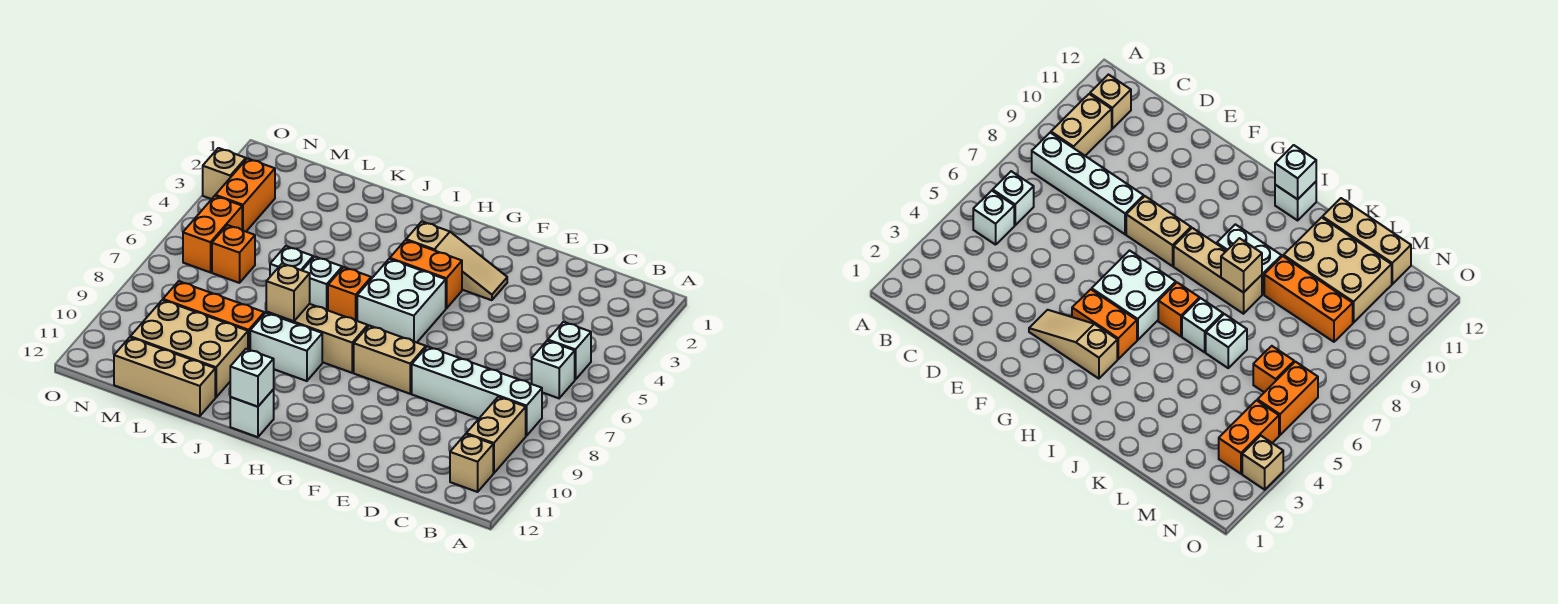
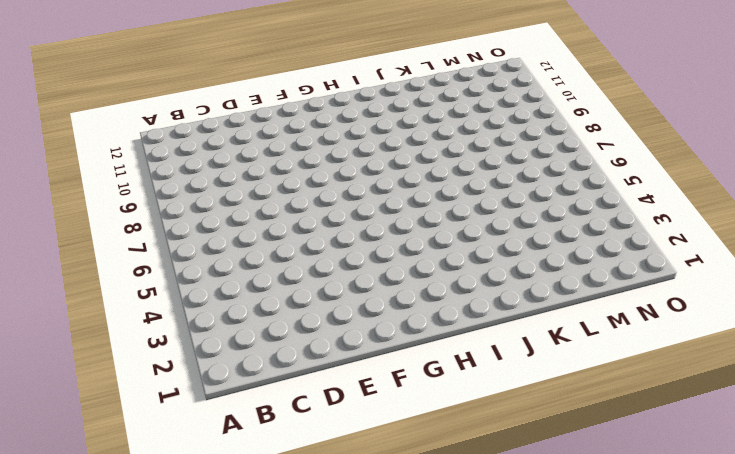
none -> white brick B5 level 1
none -> white brick B6 level 1
none -> white brick B8:E8 level 1

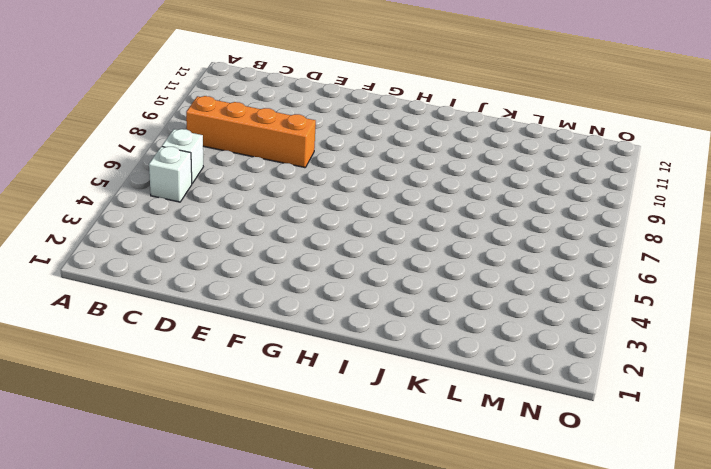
orange brick B8:E8 level 1 -> white brick B8:E8 level 1
none -> tan brick B9:B10 level 1
none -> tan brick B11 level 1
none -> tan slope F3:H3 level 1 top H

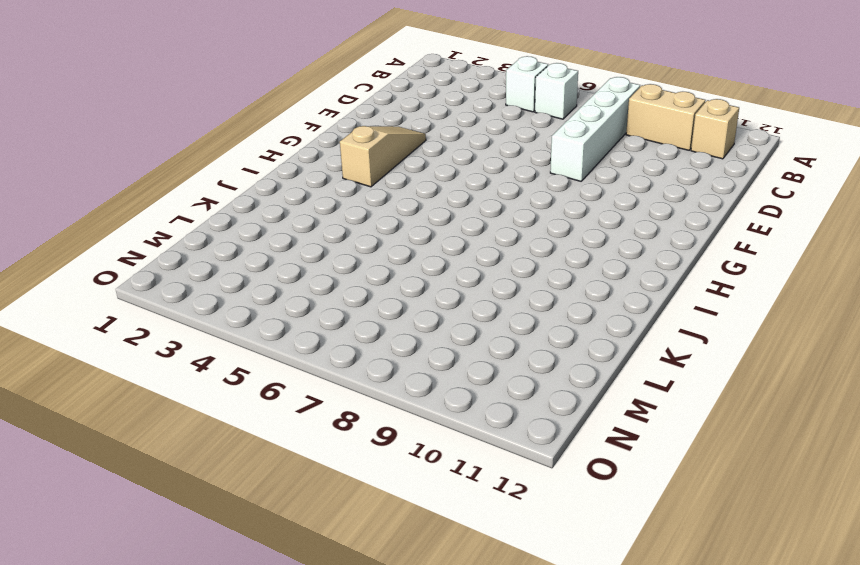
none -> tan brick F8:G8 level 1
none -> orange brick G4:H4 level 1
none -> white brick G5:H6 level 1

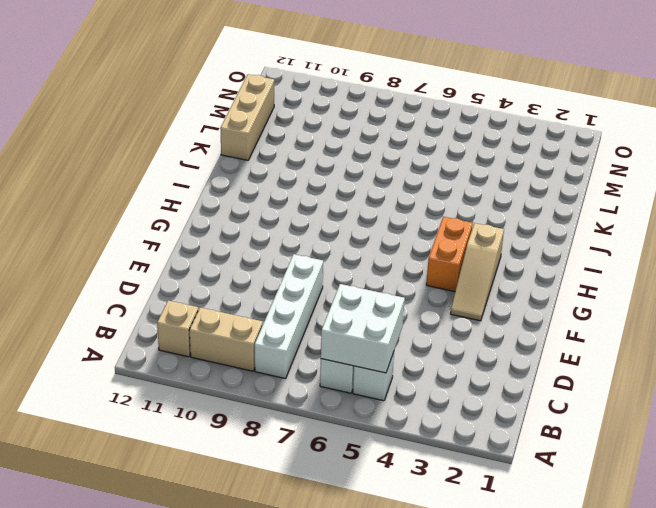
white brick B5:C6 level 2 -> white brick G5:H6 level 1
none -> tan brick F8:G8 level 1
none -> tan brick H8:J8 level 1
none -> orange brick I6 level 1

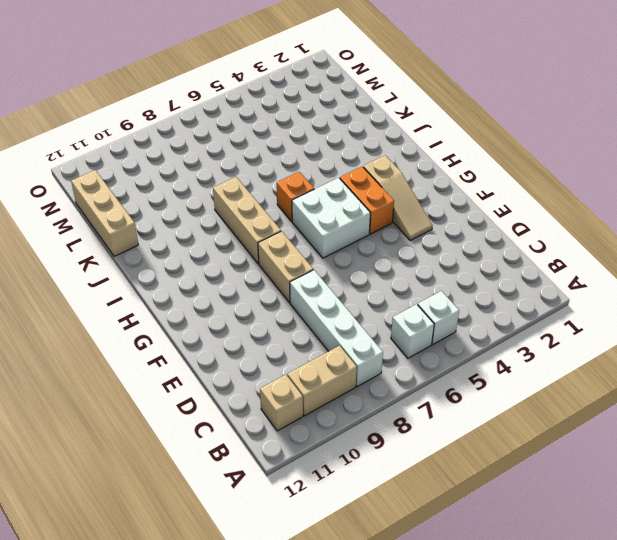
none -> white brick I9:J9 level 1
none -> white brick I12 level 1
none -> white brick J6 level 1

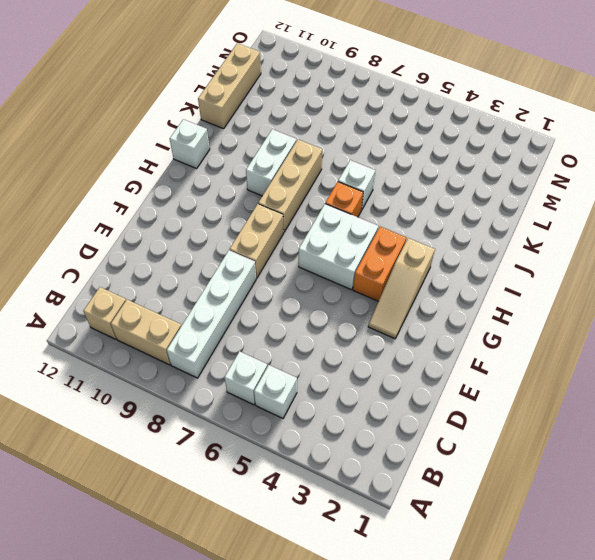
none -> white brick K6 level 1
none -> orange brick K9:M9 level 1
none -> tan brick K10:M11 level 1

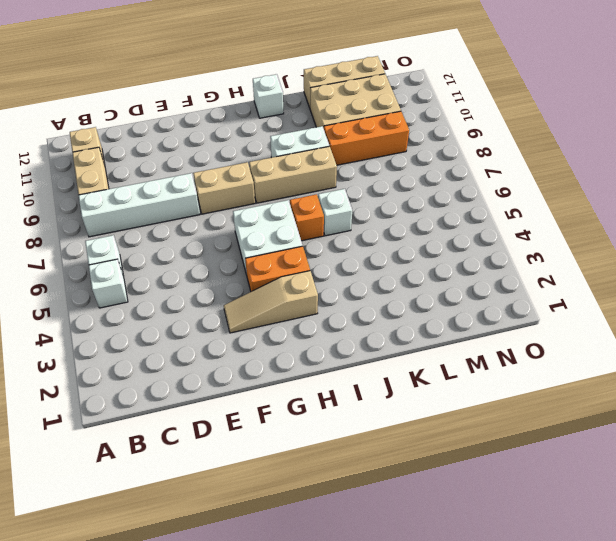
none -> white brick K6 level 1
none -> orange brick M6 level 1
none -> orange brick N3:N4 level 1

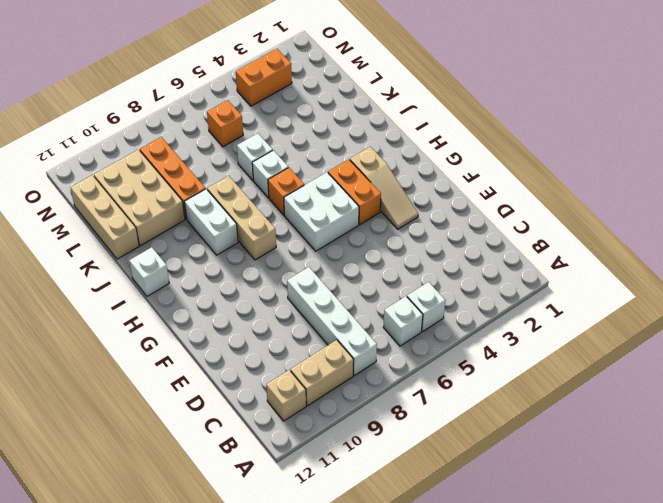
none -> tan brick F8:G8 level 1
none -> orange brick N5:N6 level 1
none -> tan brick O3 level 1

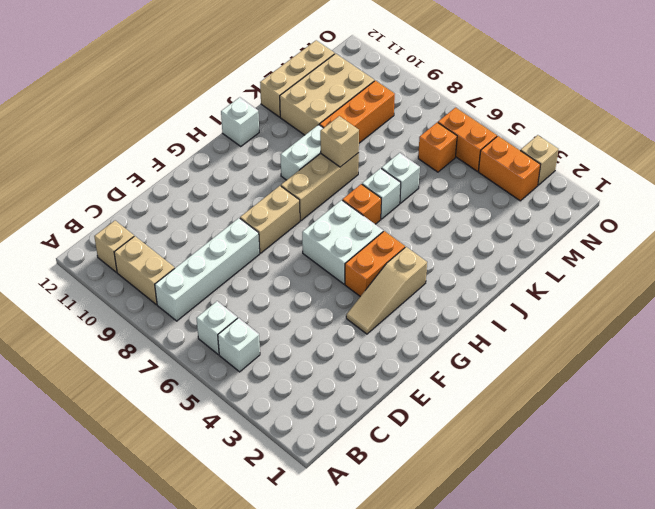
none -> white brick I12 level 2

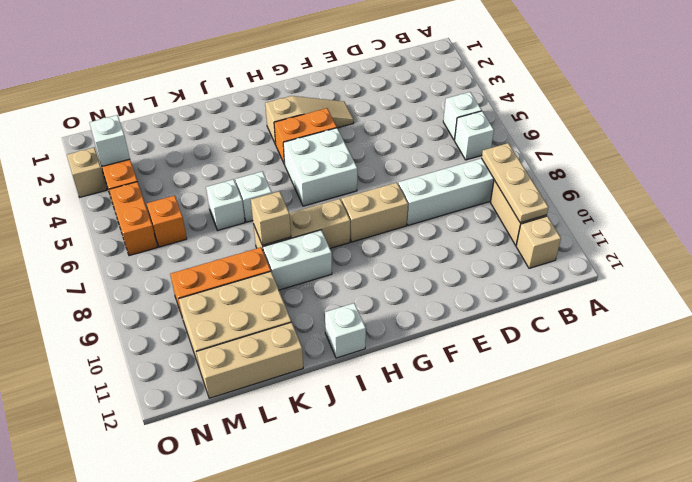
tan plate B8:B10 level 2 -> none
white brick N3 level 2 -> white brick I12 level 2
none -> orange brick I6 level 1

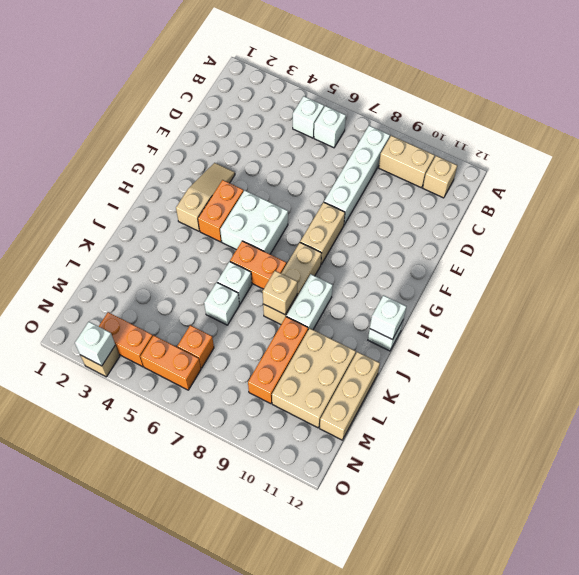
orange brick I6:I7 level 1 -> orange brick I6 level 1
white brick O3 level 2 -> none

